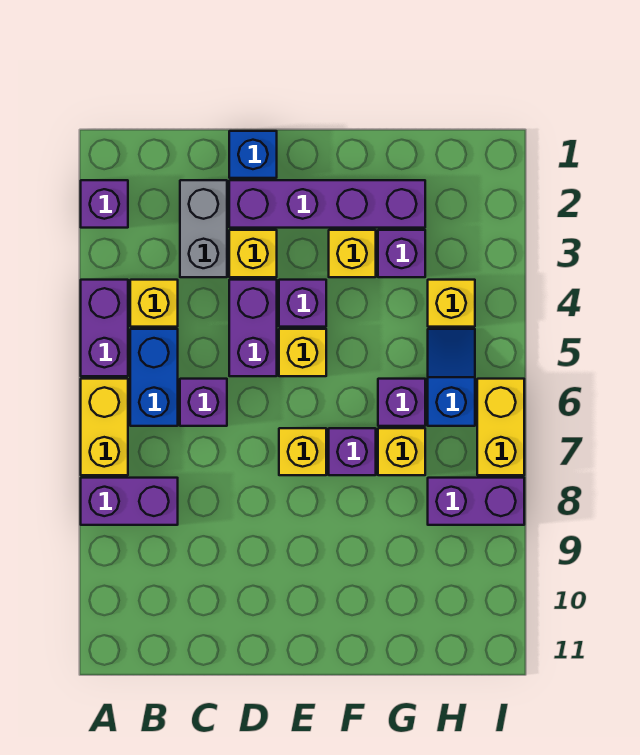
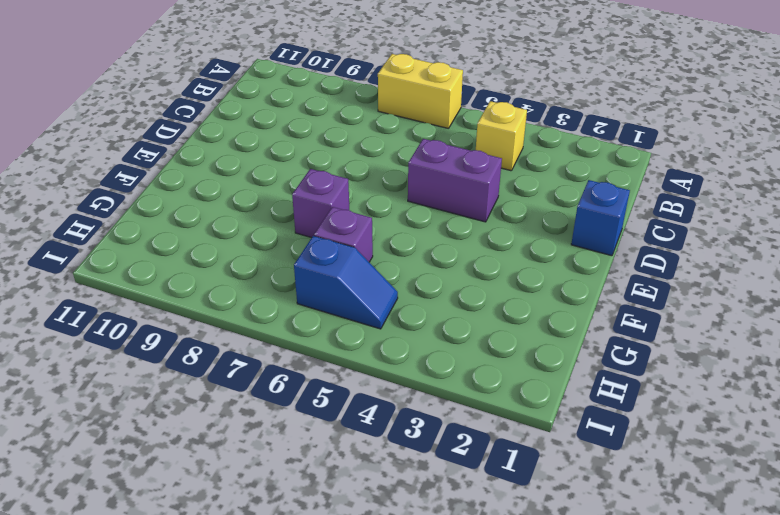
none -> purple brick A2 level 1
none -> purple brick A4:A5 level 1
none -> purple brick A8:B8 level 1

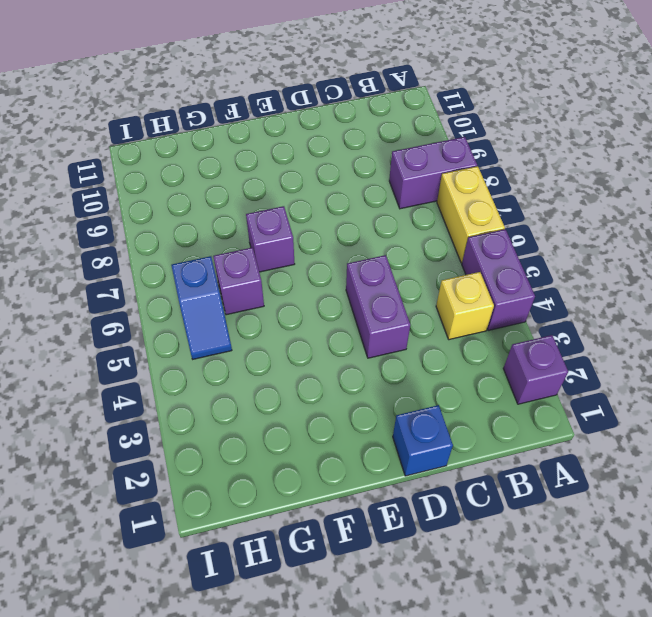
none -> blue brick B5:B6 level 1
none -> grey brick C2:C3 level 1
none -> purple brick C6 level 1

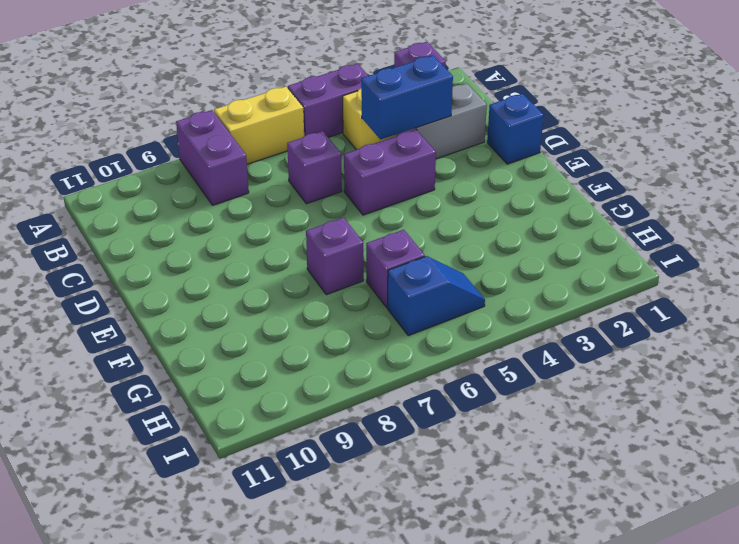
blue brick C3:C4 level 2 -> blue brick B5:B6 level 1
none -> purple brick D2:G2 level 1
none -> yellow brick D3 level 1
none -> purple brick E4 level 1

